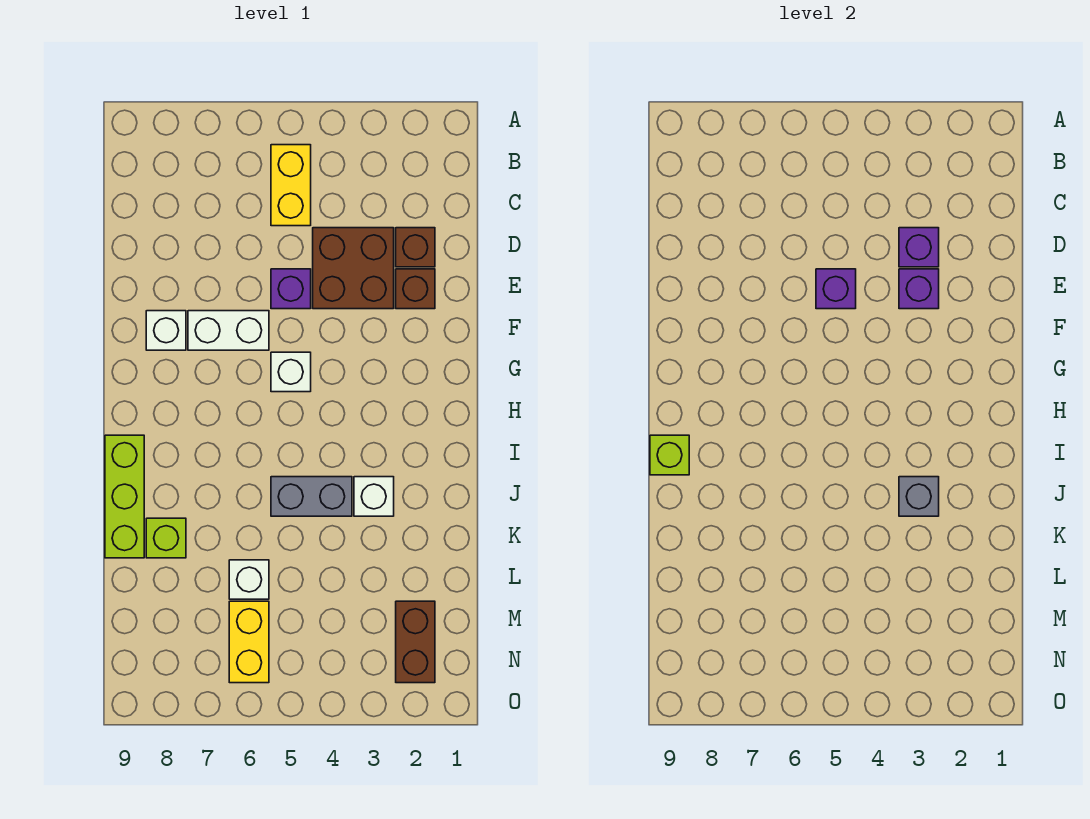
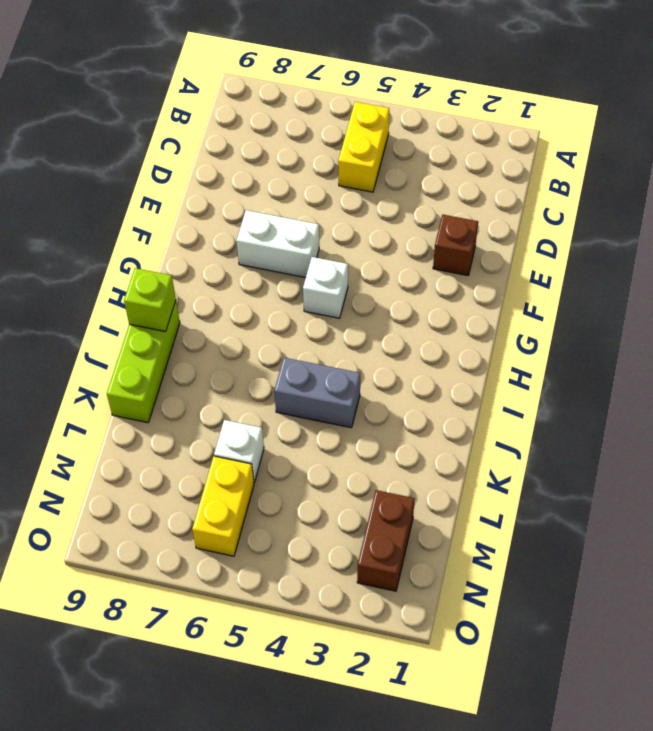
none -> brown brick D2 level 1
none -> brown brick D3:E4 level 1
none -> purple brick E5 level 1

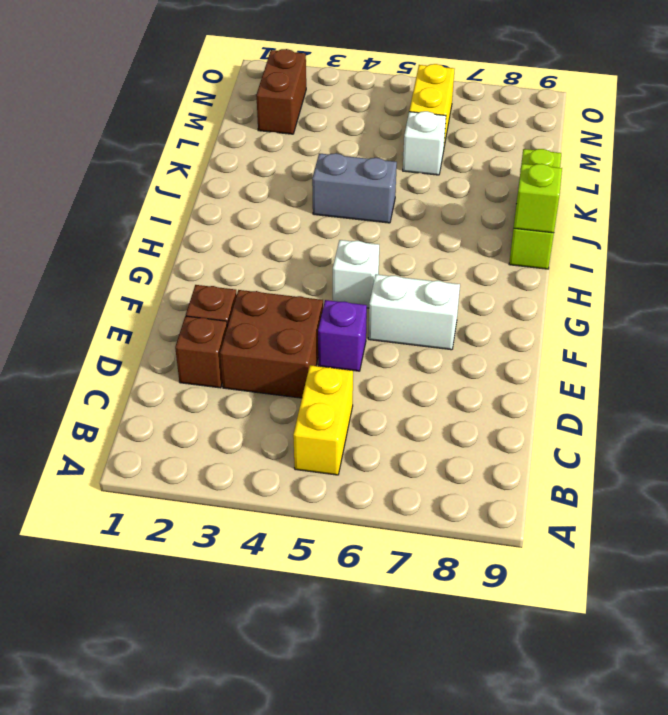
none -> white brick F8 level 1
none -> white brick J3 level 1
none -> lime brick K8 level 1

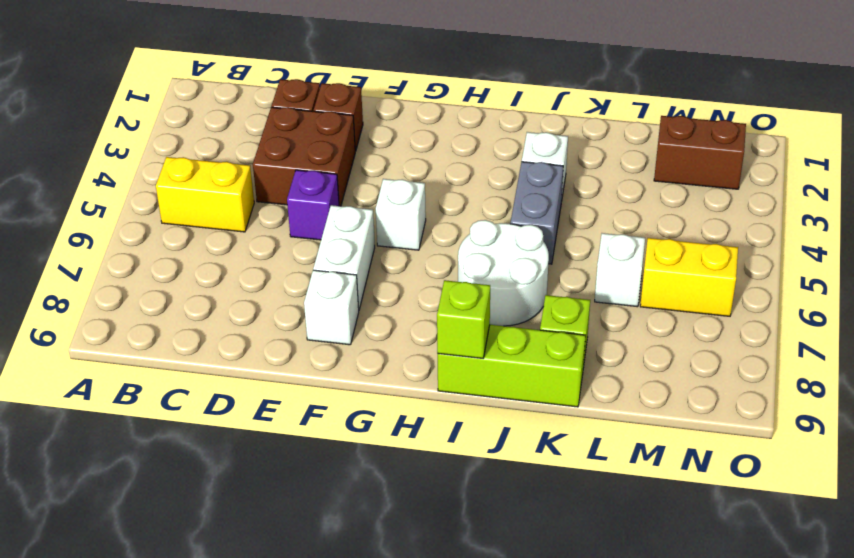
white round brick I6:J7 level 1 -> none
none -> purple brick D3 level 2
none -> purple brick E3 level 2
none -> purple brick E5 level 2

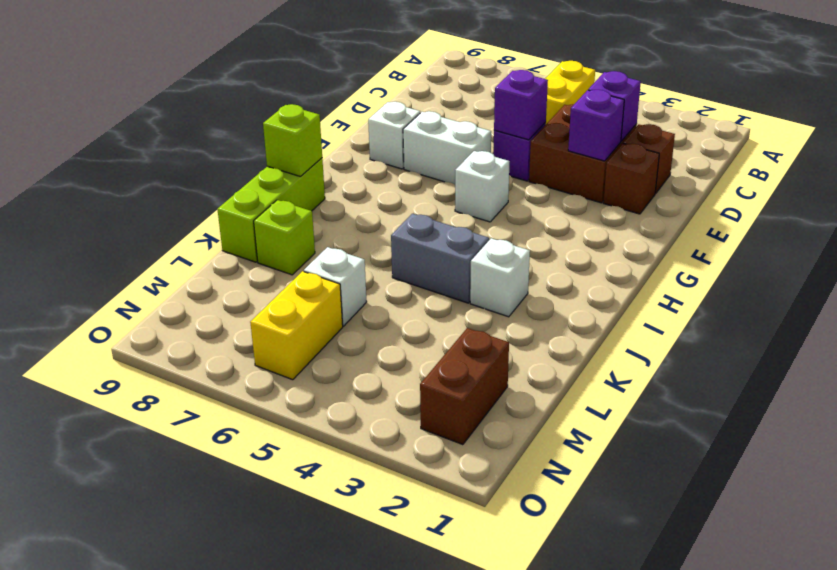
none -> grey brick J3 level 2

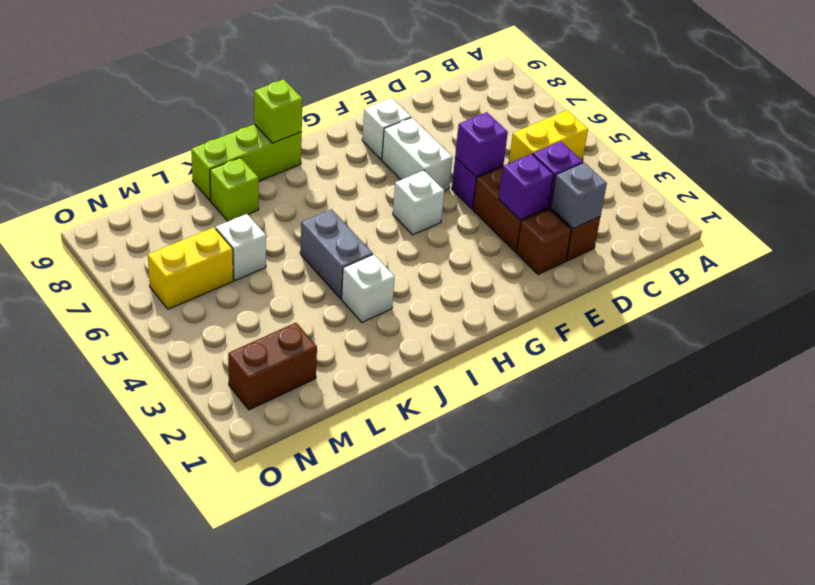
grey brick D2 level 2 -> grey brick J3 level 2

